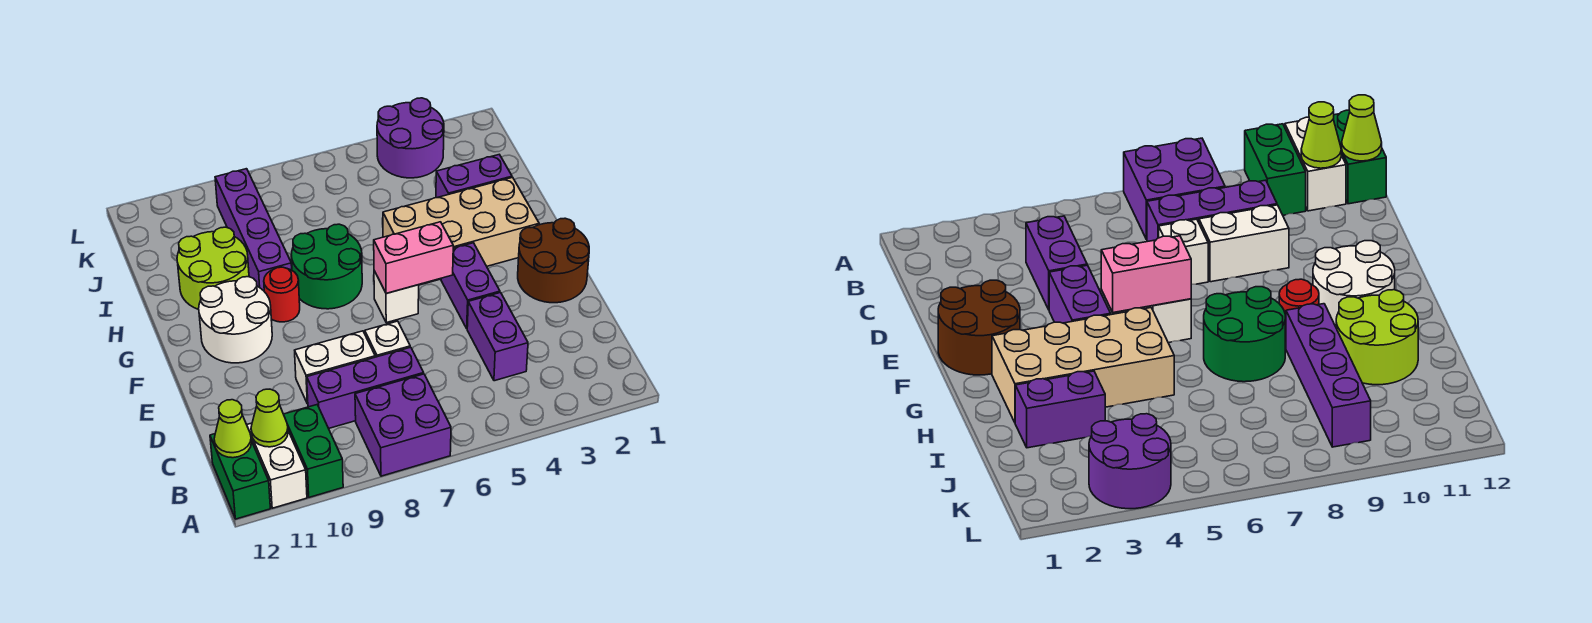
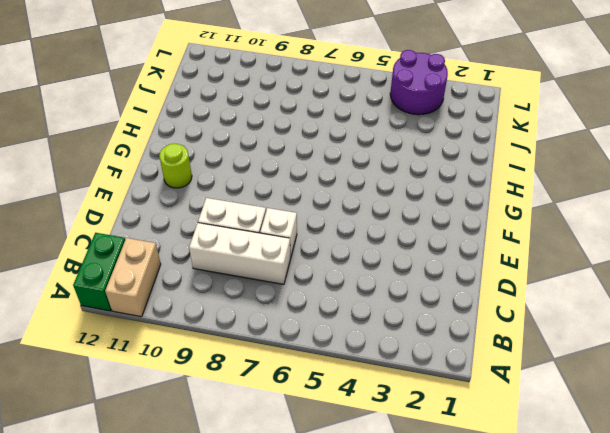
tan brick A11:B11 level 1 -> white brick A11:B11 level 1
white brick C7:C9 level 1 -> purple brick C7:C9 level 1
lime round brick F11 level 1 -> white round brick F10:G11 level 1
none -> purple brick A7:B8 level 1
none -> green brick A10:B10 level 1
none -> purple brick C4:D4 level 1

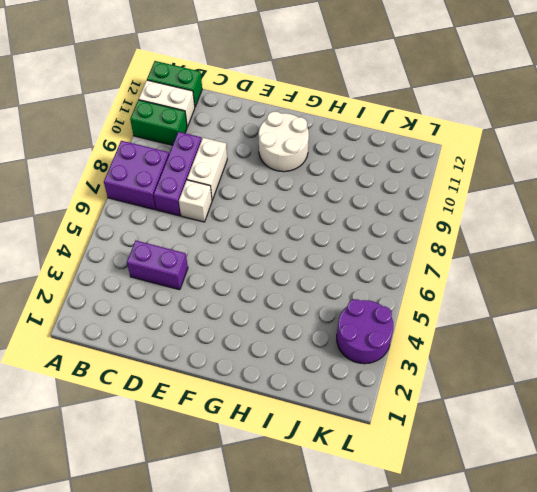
none -> brown round brick E1:F2 level 1
none -> purple brick E4:F4 level 1
none -> white brick F6 level 1

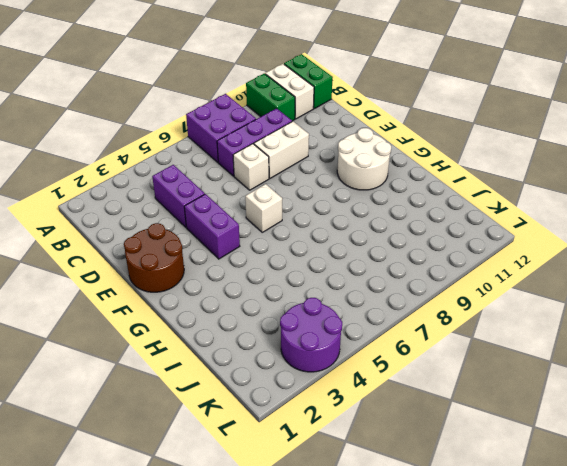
none -> tan brick G2:H5 level 1
none -> green round brick G7:H8 level 1
none -> red round brick G9 level 1

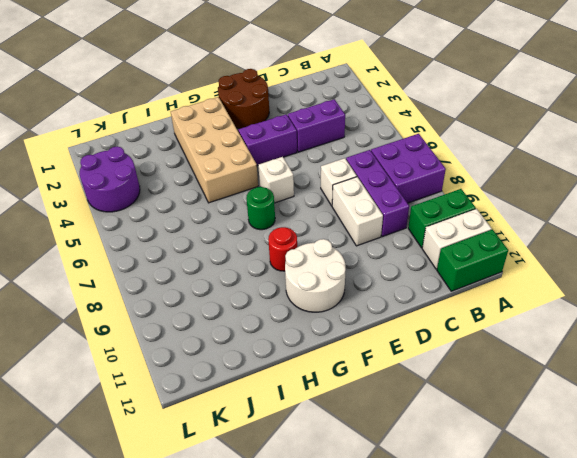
green round brick G7 level 1 -> green round brick G7:H8 level 1
none -> purple brick H9:K9 level 1
none -> lime round brick H10:I11 level 1
none -> purple brick I2:I3 level 1

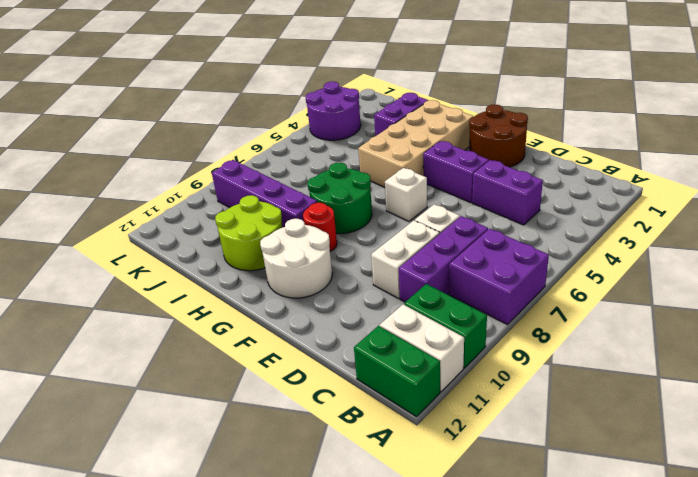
none -> lime cone B11 level 2
none -> lime cone B12 level 2
none -> pink brick F5:F6 level 2

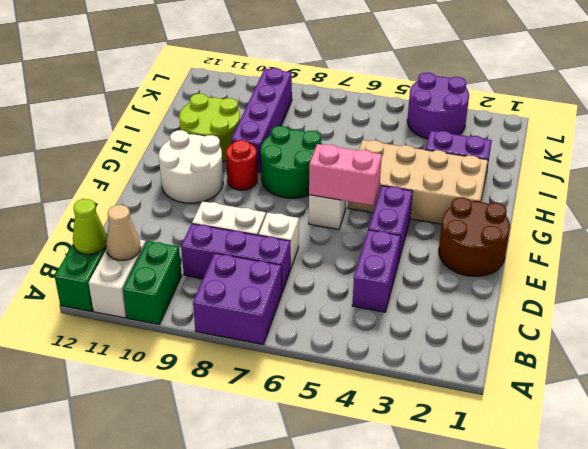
tan cone B11 level 2 -> lime cone B11 level 2

